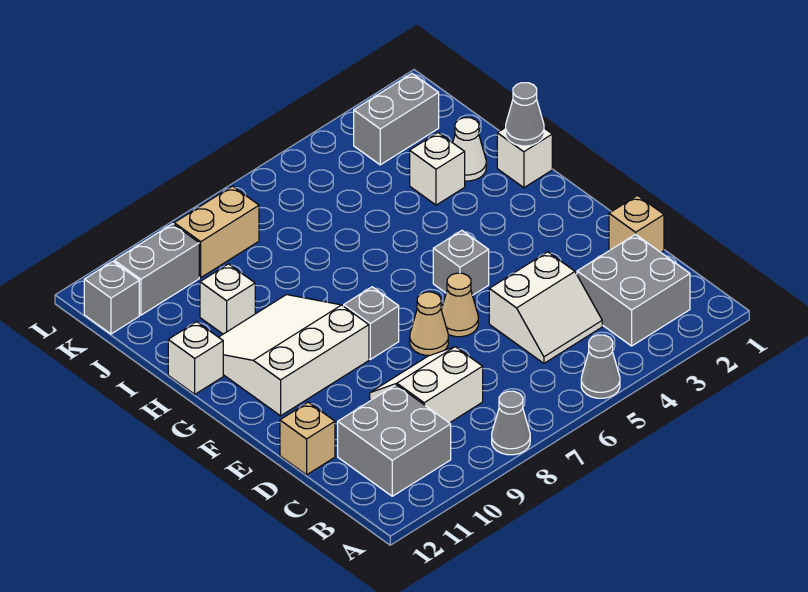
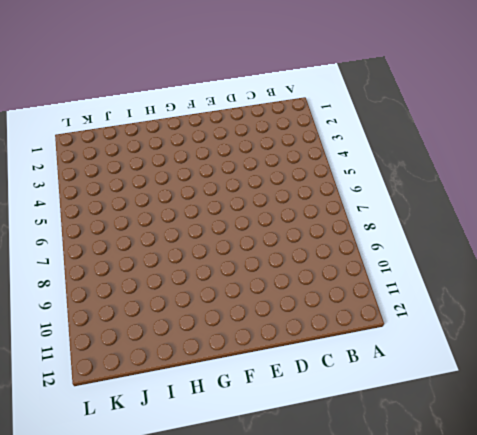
none -> grey cone A5 level 1
none -> grey cone A8 level 1
none -> grey brick B2:C3 level 1

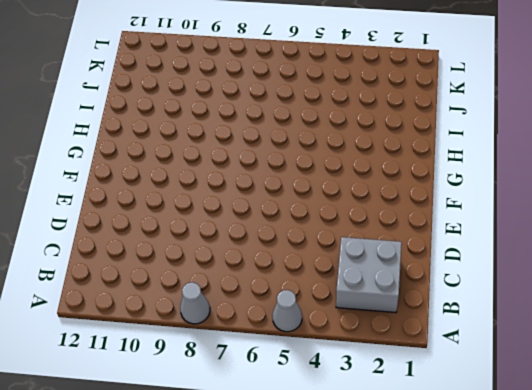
none -> grey brick B10:C11 level 1
none -> white slope C4:D5 level 1 top D
none -> white slope C8:D9 level 1 top C

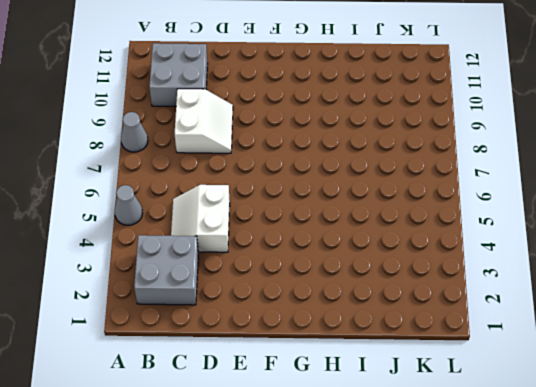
none -> tan brick D1 level 1
none -> tan brick D12 level 1
none -> tan cone E6 level 1

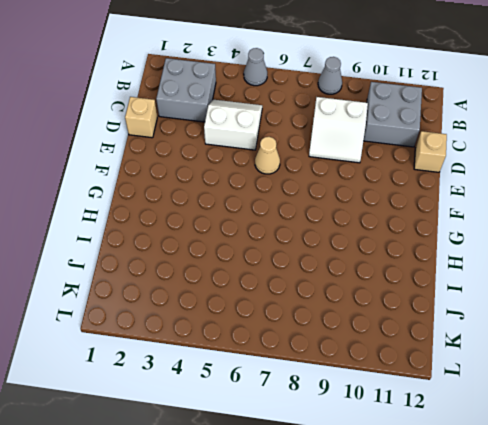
none -> tan cone E7 level 1
none -> grey brick F5 level 1
none -> grey brick F8 level 1

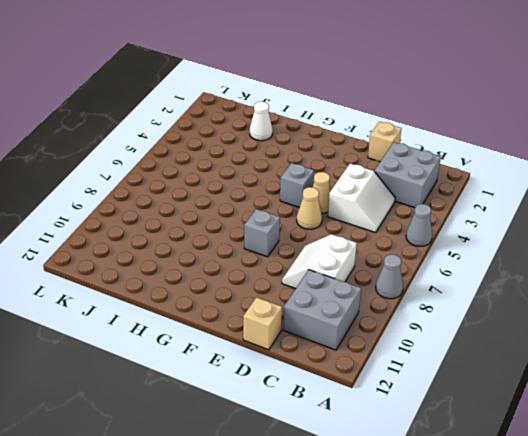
tan cone E5 level 1 -> tan cone E7 level 1
none -> white slope F9:H11 level 1 top F
none -> white brick H1 level 1
none -> white brick H12 level 1

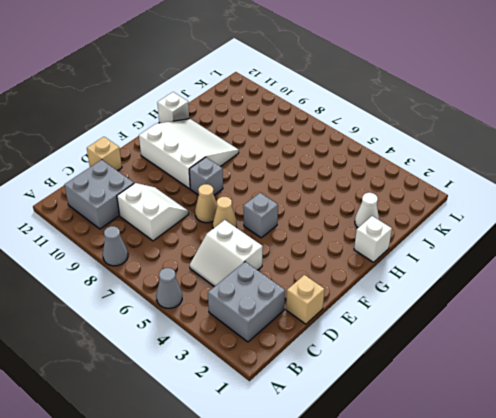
none -> white brick I3 level 1
none -> white brick I10 level 1
none -> grey brick K2:K3 level 1

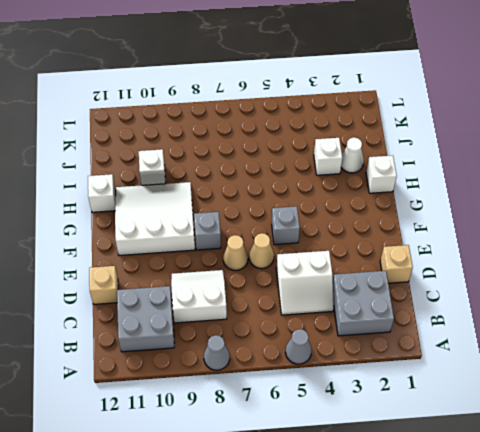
none -> grey brick K2:K3 level 1
none -> tan brick K8:K9 level 1
none -> grey brick K10:K11 level 1

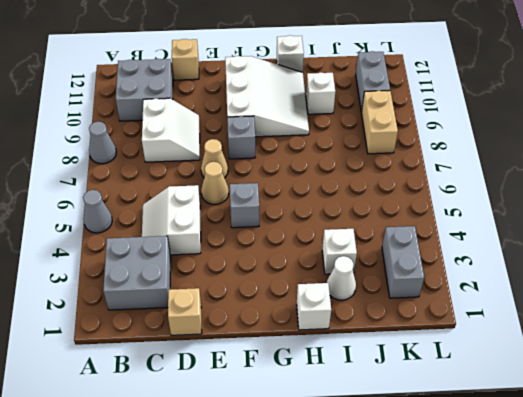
none -> grey brick K12 level 1
none -> grey cone H1 level 2

